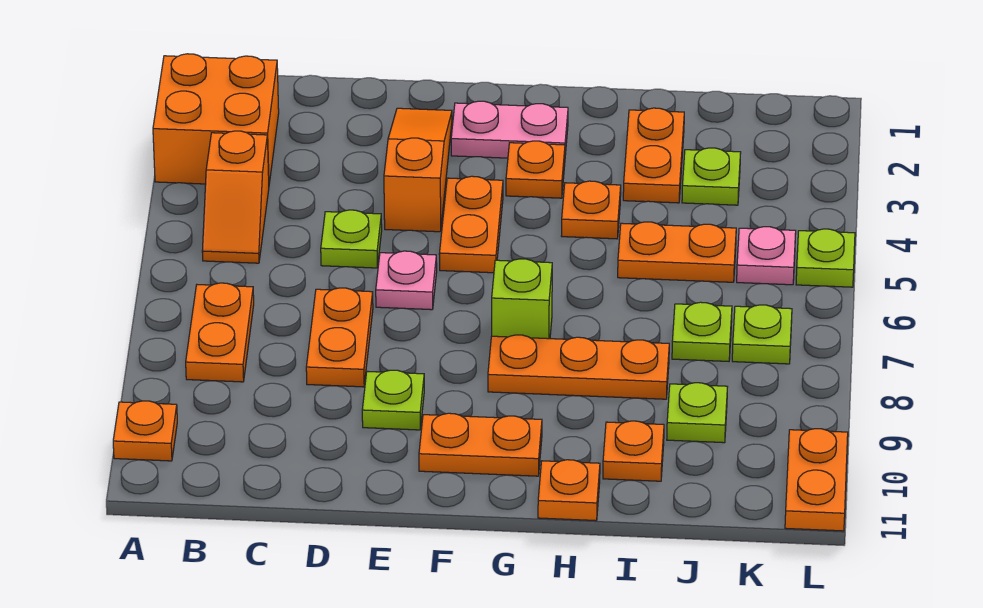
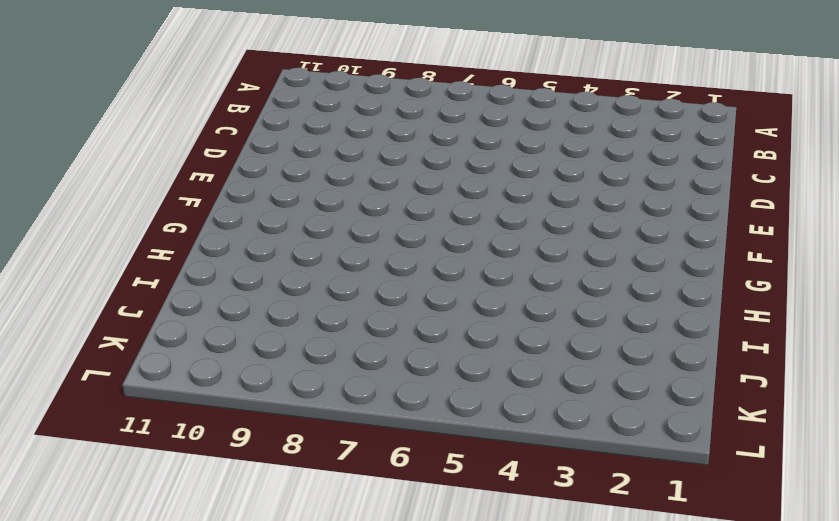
none -> orange brick A2:B3 level 1
none -> orange plate A10 level 1
none -> orange slope B4:B5 level 1 top 4

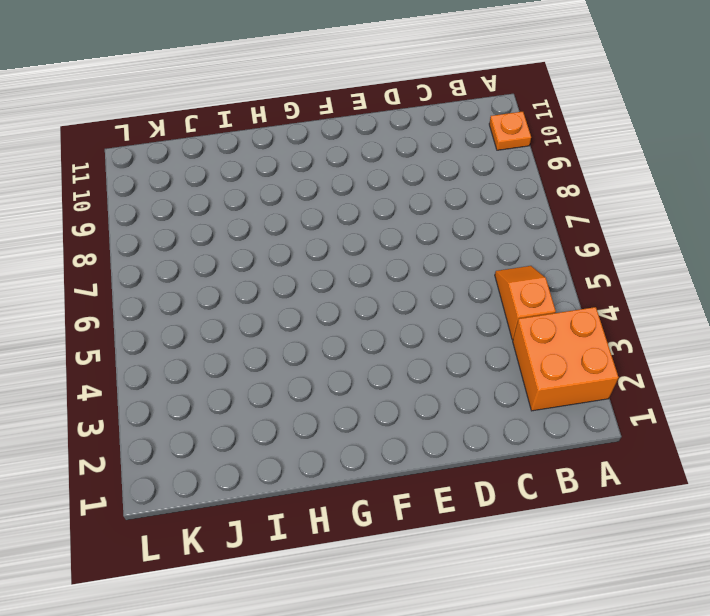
none -> orange plate B7:B8 level 1
none -> lime plate D5 level 1
none -> orange plate D7:D8 level 1

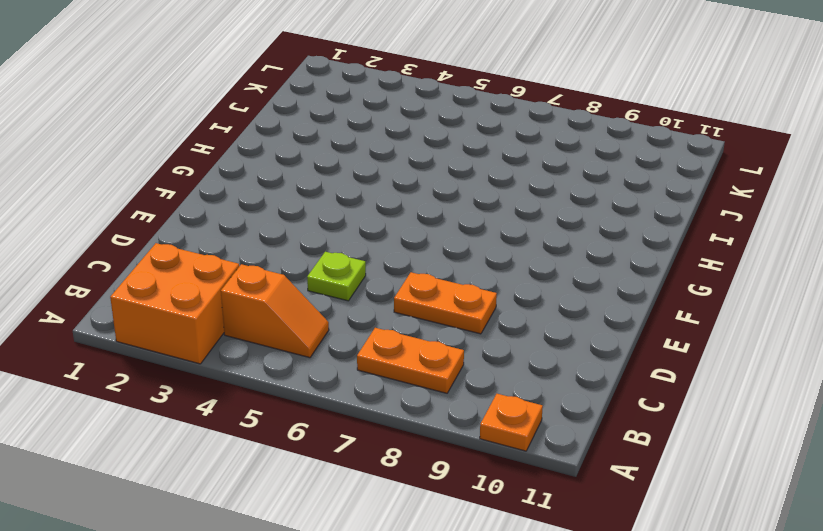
none -> orange slope E2:E4 level 1 top 4
none -> pink plate E6 level 1
none -> lime plate E9 level 1

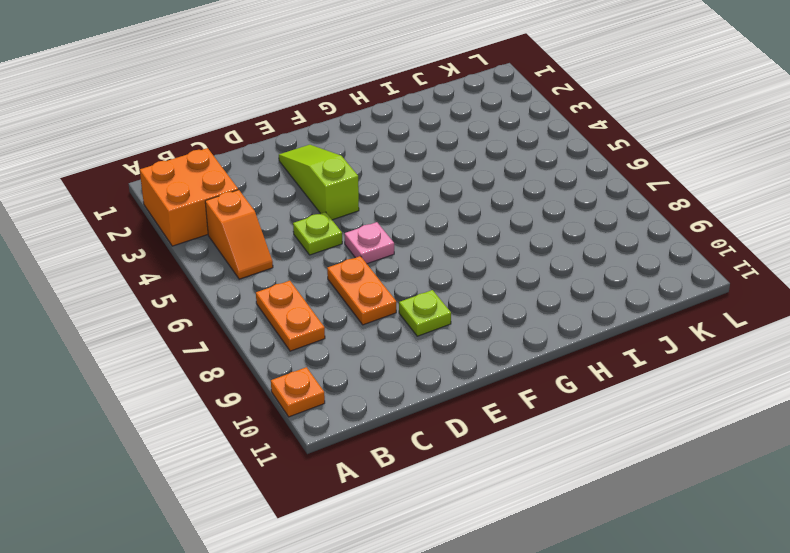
lime slope E2:E4 level 1 top 4 -> orange slope E2:E4 level 1 top 4
none -> pink plate F2:G2 level 1
none -> orange plate F4:F5 level 1
none -> orange plate F10:G10 level 1

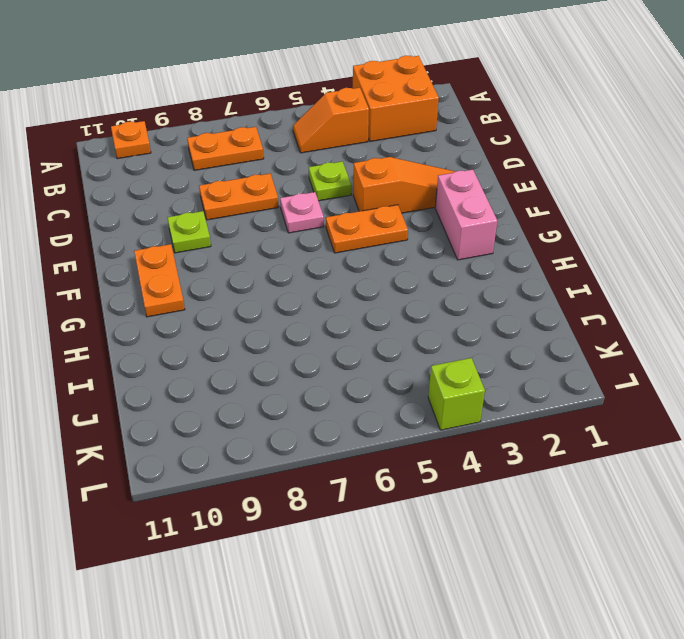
pink brick F2:G2 level 1 -> pink plate F2:G2 level 1
lime brick L4 level 1 -> lime brick G7 level 1
none -> orange plate G3 level 1
none -> orange plate G8:I8 level 1
none -> orange plate H4 level 1

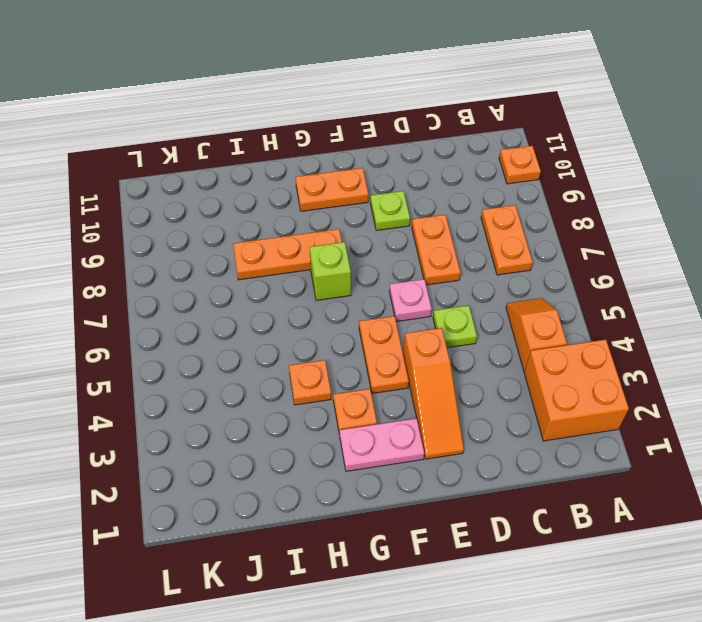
none -> orange plate H11 level 1
none -> orange plate I2:I3 level 1
none -> orange plate I5:J5 level 1

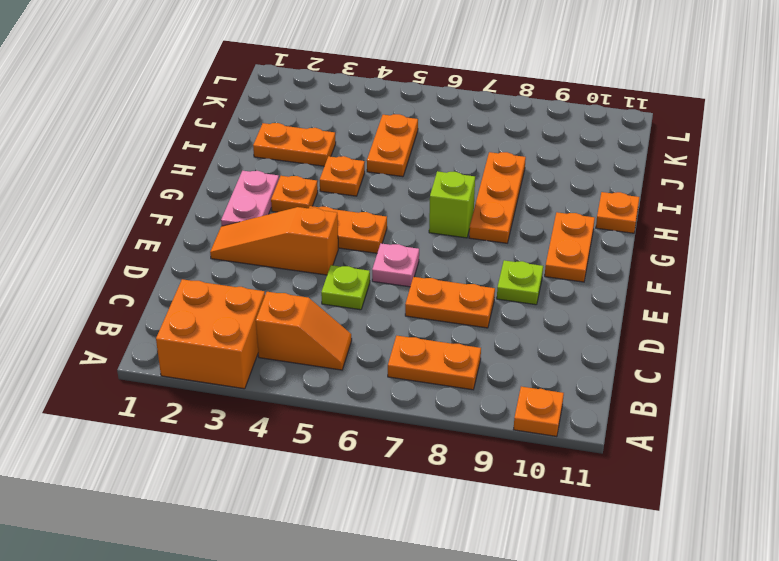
none -> orange plate I10 level 1
none -> lime plate J3 level 1
none -> lime plate J7 level 1

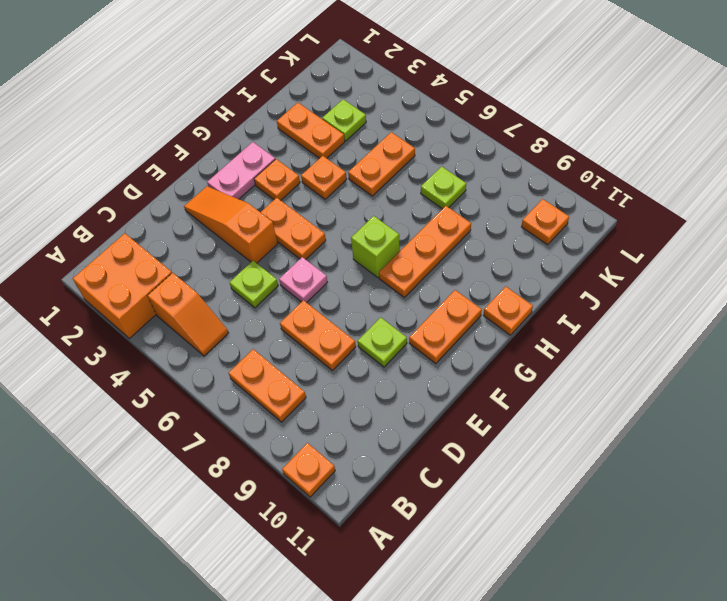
orange plate K10 level 1 -> orange plate I10 level 1
none -> lime plate J9 level 1
none -> pink plate K5 level 1
none -> lime plate K7 level 1

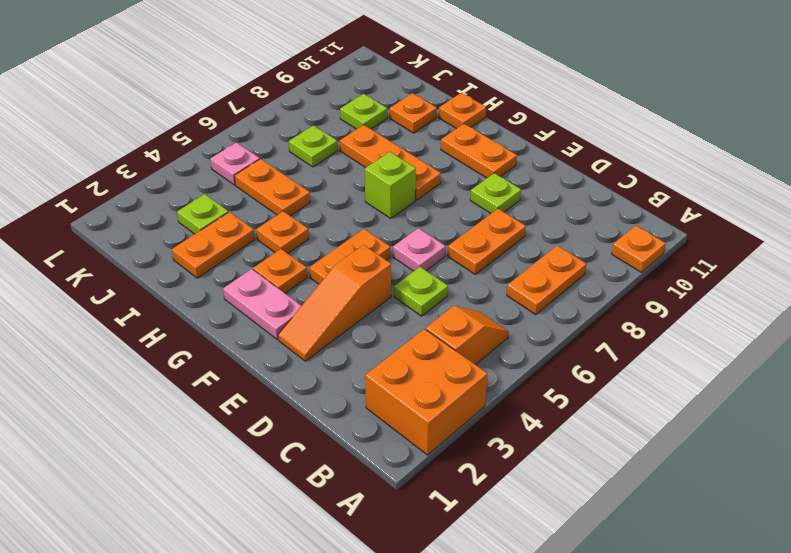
none -> lime plate K7 level 1
none -> lime plate L5 level 1
none -> orange plate L10:L11 level 1

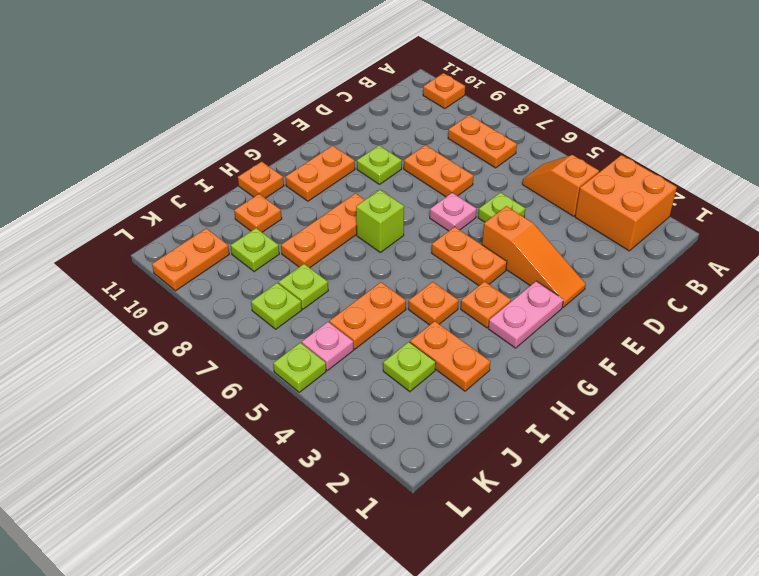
orange plate K10:L10 level 1 -> orange plate L10:L11 level 1

